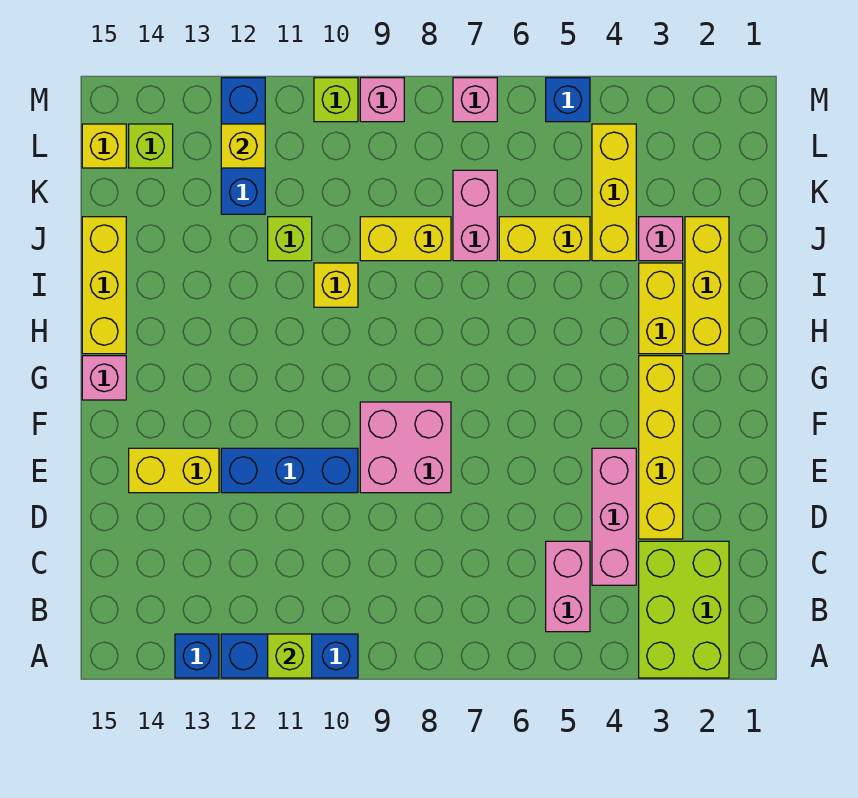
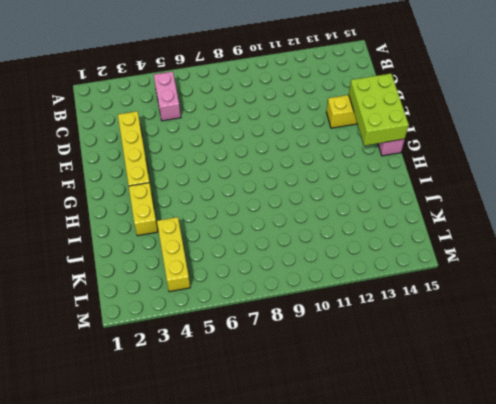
lime brick E14:G15 level 2 -> lime brick A2:C3 level 1
none -> blue brick A10:A12 level 1
none -> blue brick A13 level 1
none -> pink brick C4:E4 level 1

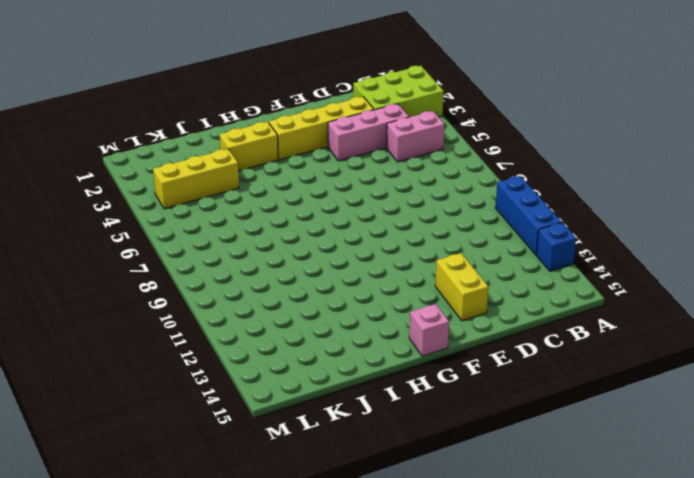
none -> pink brick E8:F9 level 1
none -> blue brick E10:E12 level 1
none -> yellow brick H2:J2 level 1

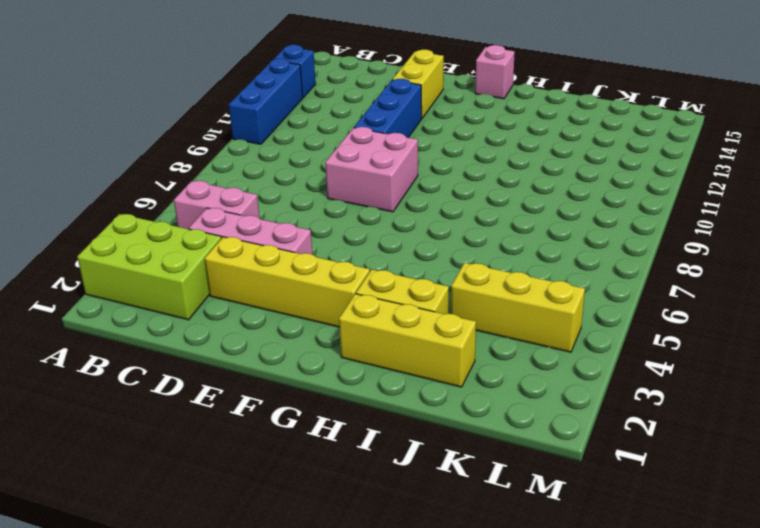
none -> yellow brick H15:J15 level 1
none -> yellow brick I10 level 1
none -> pink brick J3 level 1

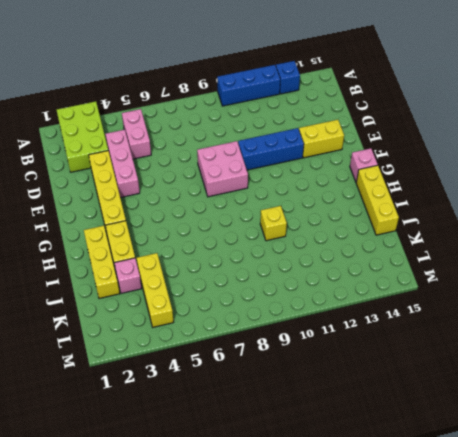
none -> yellow brick J5:J6 level 1
none -> pink brick J7:K7 level 1
none -> yellow brick J8:J9 level 1

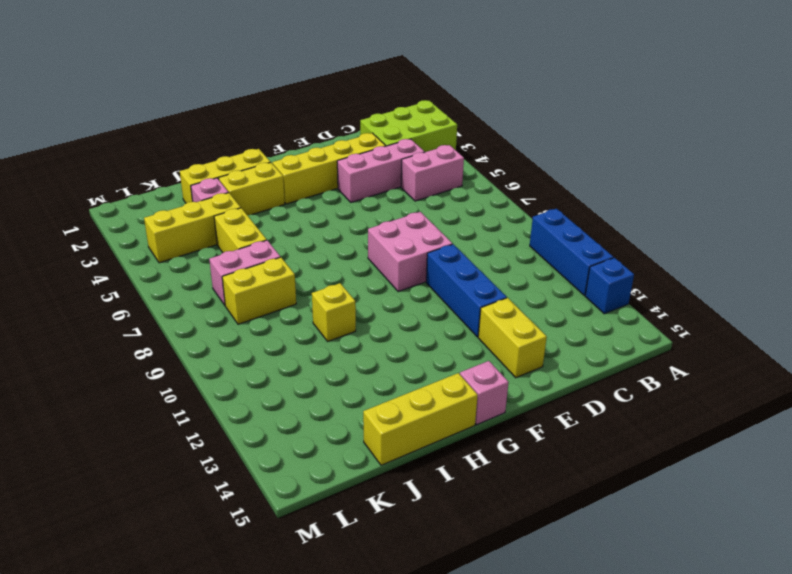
yellow brick J8:K8 level 1 -> yellow brick J8:J9 level 1
none -> lime brick J11 level 1
none -> blue brick K12:M12 level 1
none -> lime brick L14 level 1

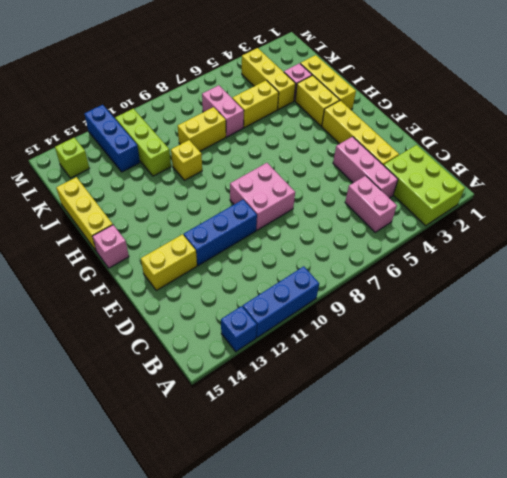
lime brick J11:L11 level 1 -> lime brick J11 level 1
none -> yellow brick L15 level 1
none -> blue brick M5 level 1
none -> pink brick M7 level 1

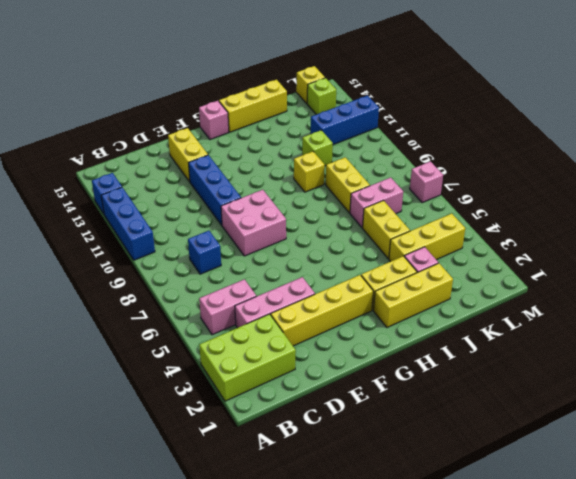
blue brick C8 level 1 -> blue brick M5 level 1
none -> pink brick M9 level 1
none -> lime brick M10 level 1
none -> lime brick A11 level 2

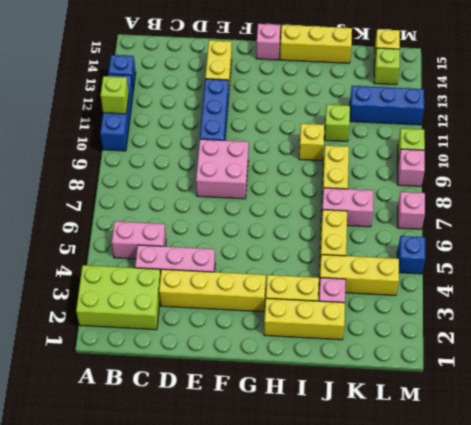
none -> yellow brick L12 level 2

